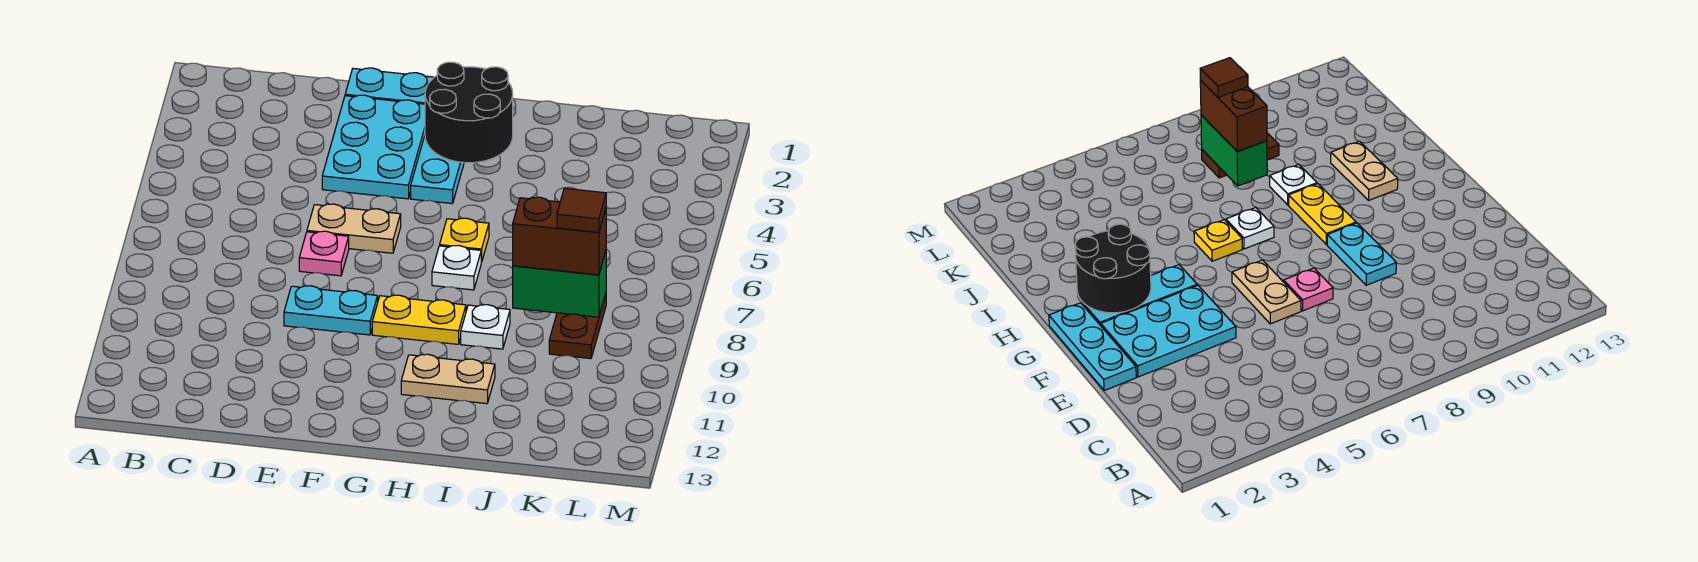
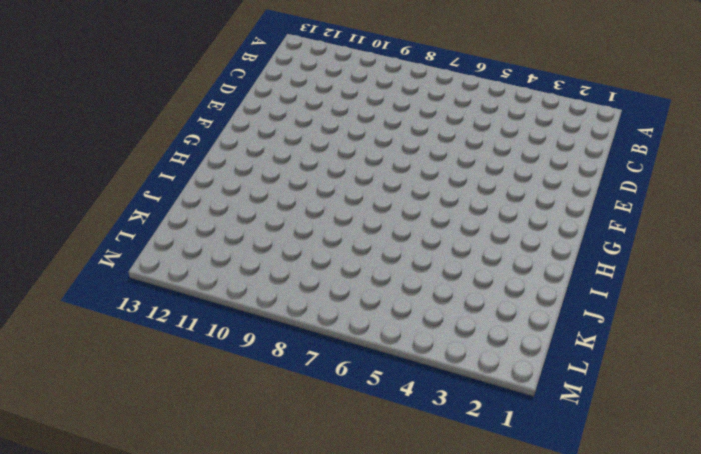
none -> cyan plate E1:G1 level 1
none -> cyan plate E2:F4 level 1
none -> tan plate E6:F6 level 1

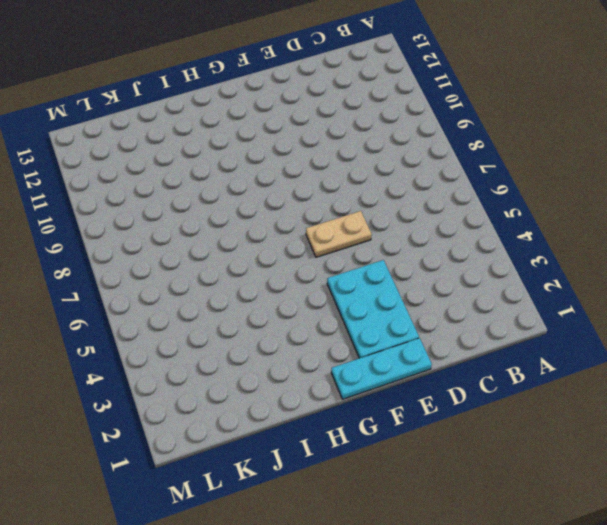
none -> pink plate E7 level 1
none -> cyan plate E9:F9 level 1
none -> cyan plate G2:G4 level 1

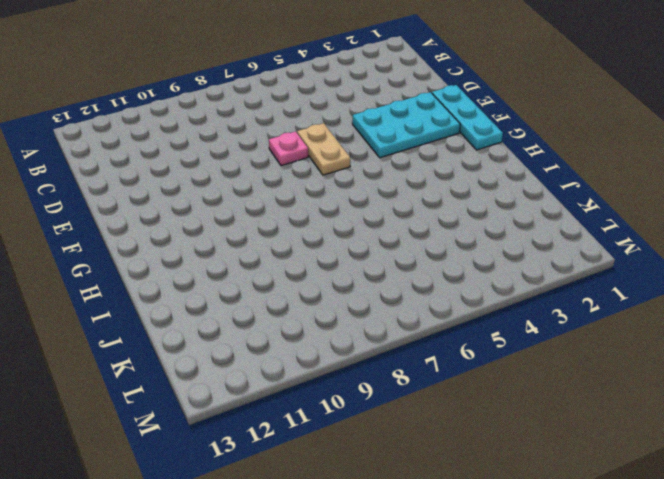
none -> cyan plate E9:F9 level 1
none -> cyan plate G2:G4 level 1
none -> yellow plate G9:H9 level 1

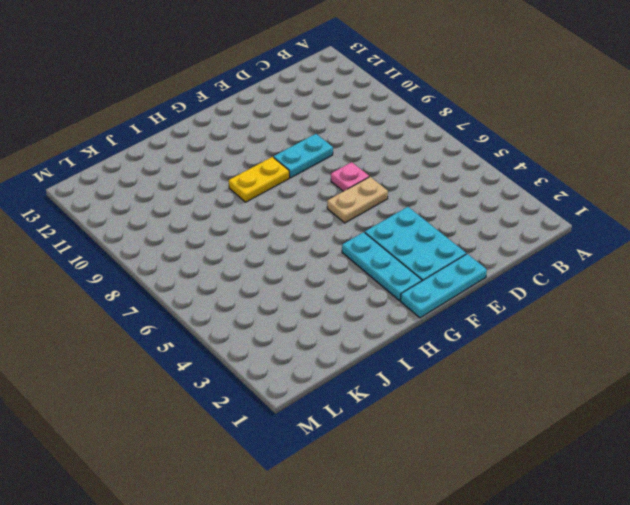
none -> yellow plate H6 level 1
none -> white plate H7 level 1
none -> tan plate H11:I11 level 1

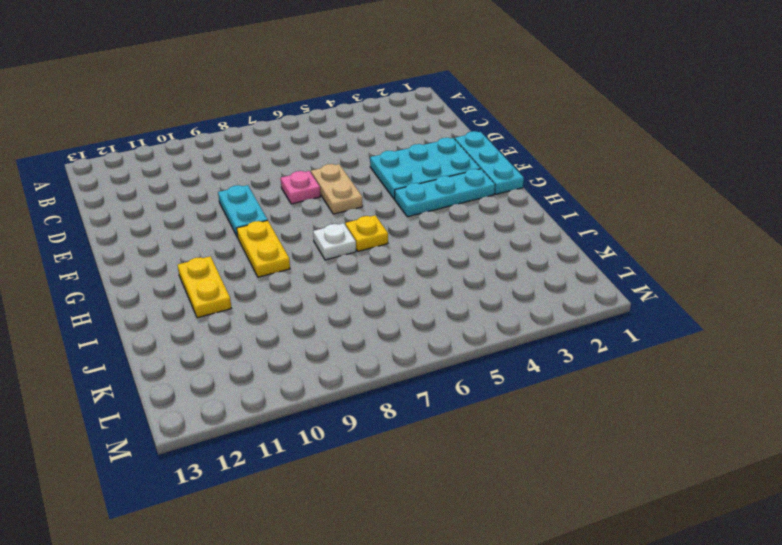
yellow plate H11:I11 level 1 -> tan plate H11:I11 level 1
none -> white plate I9 level 1
none -> brown plate K8:K9 level 1
none -> black round brick G2:H3 level 2

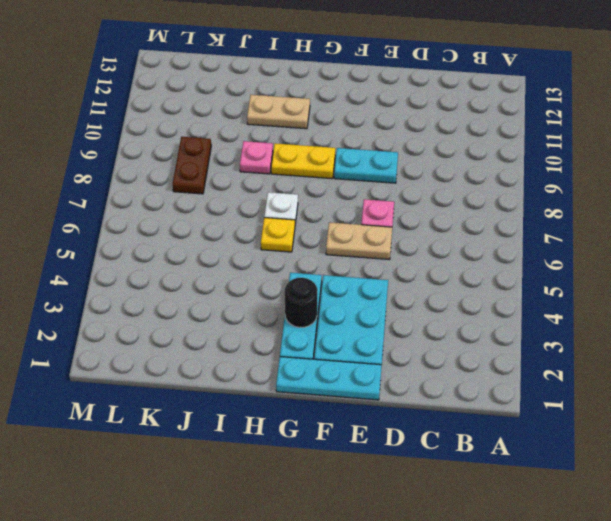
black round brick G3 level 2 -> black round brick G2:H3 level 2
pink plate I9 level 1 -> white plate I9 level 1
none -> green brick J8:K8 level 2
none -> brown brick J8:K8 level 3
none -> brown tile K8 level 4

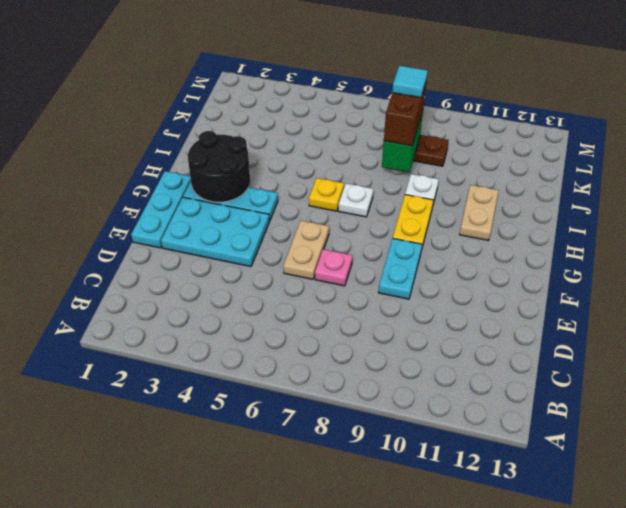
cyan tile K8 level 4 -> brown tile K8 level 4

